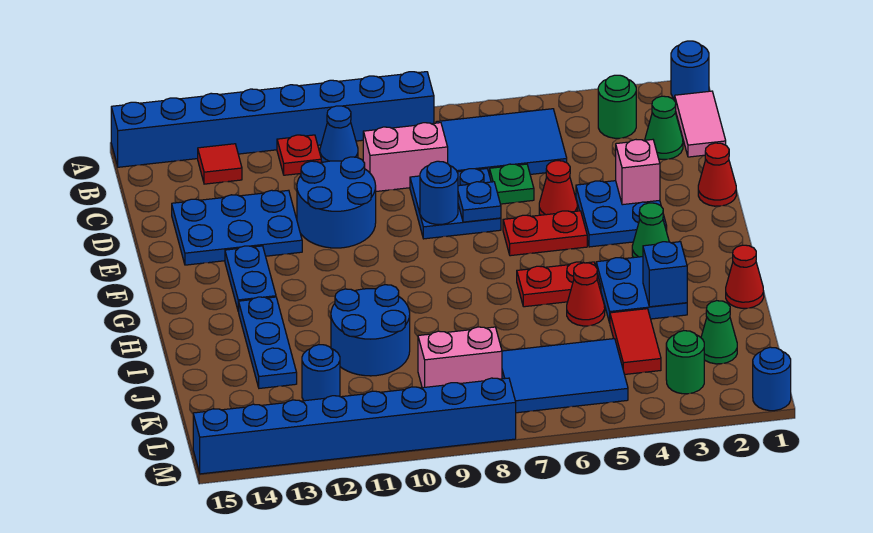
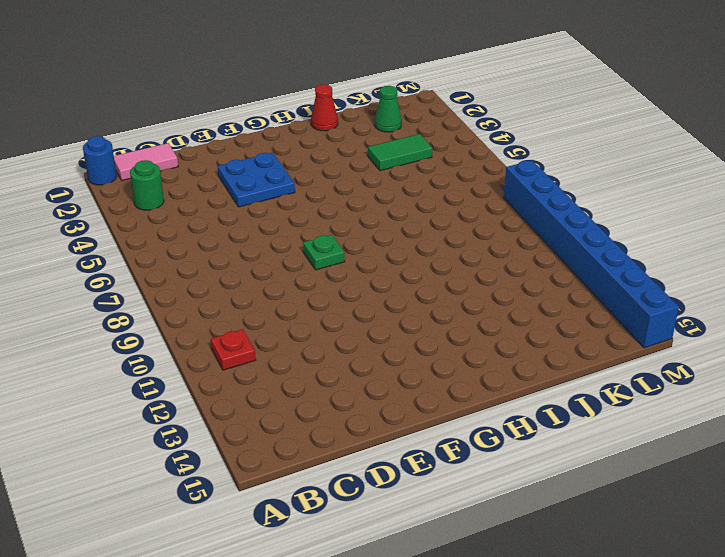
green plate F8 level 1 -> green plate D6 level 1
green tile J4:K4 level 1 -> red tile J4:K4 level 1
none -> blue brick A8:A15 level 1
none -> blue tile B5:C7 level 1
none -> blue cone B10 level 1
none -> red tile B13 level 1

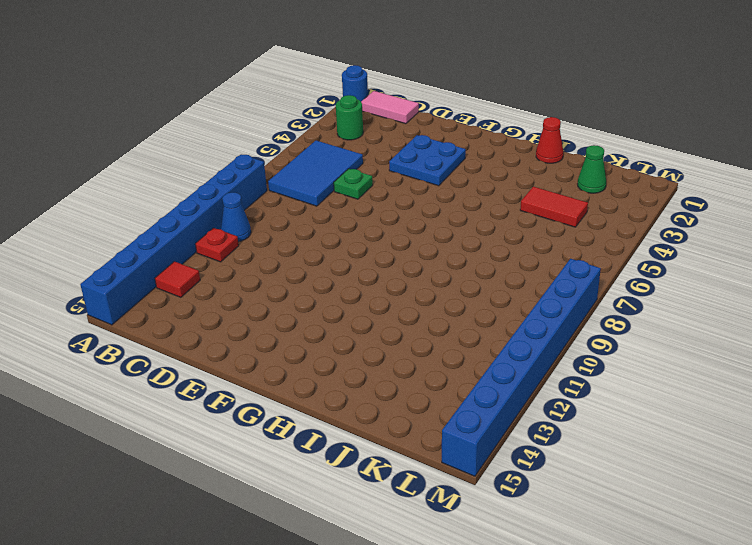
none -> green cone C2 level 1
none -> pink brick C8:C9 level 1
none -> blue plate D7:E8 level 1
none -> blue round brick D10:E11 level 1

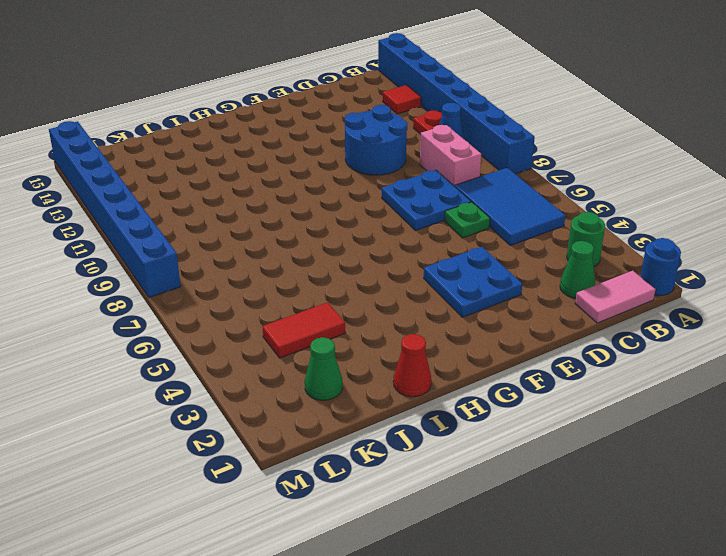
none -> blue plate D12:E14 level 1
none -> red cone E1 level 1
none -> red cone E5 level 1
none -> red plate F5:F6 level 1

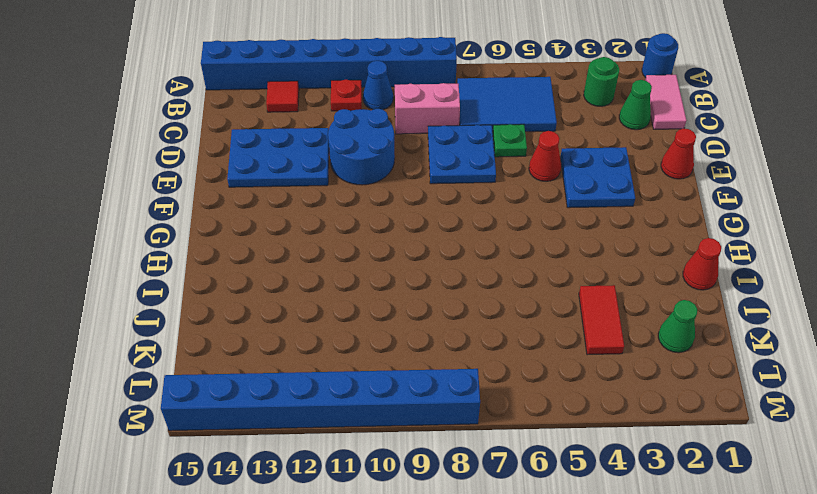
none -> red plate F5:F6 level 1
none -> blue plate F13:G13 level 1
none -> green cone G3 level 1
none -> blue plate H3:I4 level 1

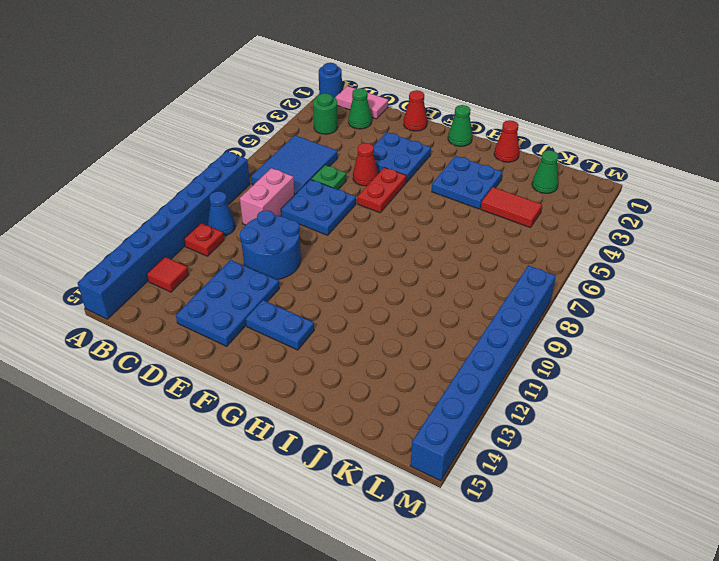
green cone G1 level 1 -> green cone G3 level 1
none -> red plate H5:H6 level 1
none -> blue plate H13:J13 level 1
none -> red cone I5 level 1
none -> blue round brick I10:J11 level 1

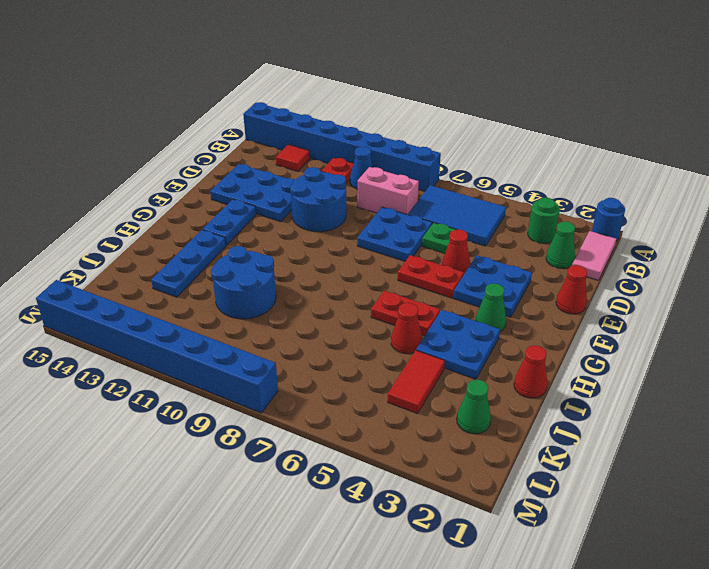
none -> blue tile K5:L7 level 1
none -> pink brick K8:K9 level 1
none -> blue round brick K12 level 1
none -> green round brick L3 level 1

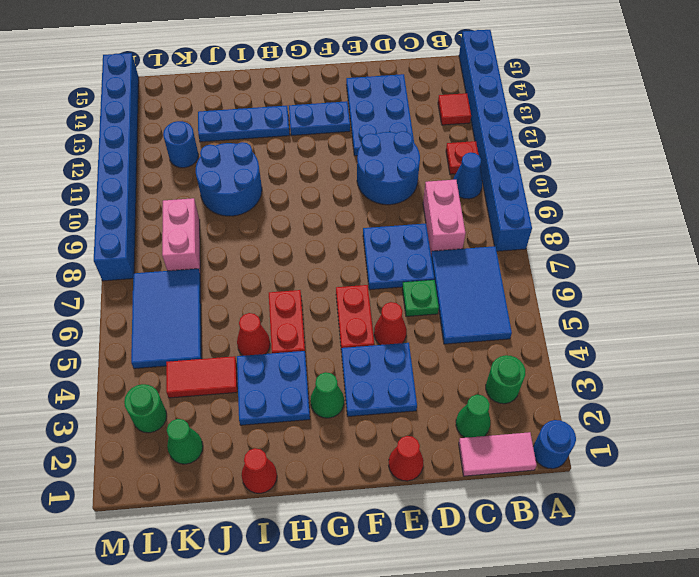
none -> blue round brick M1 level 1
none -> pink brick E3 level 2
none -> blue plate E7 level 2
none -> blue round brick E8 level 2

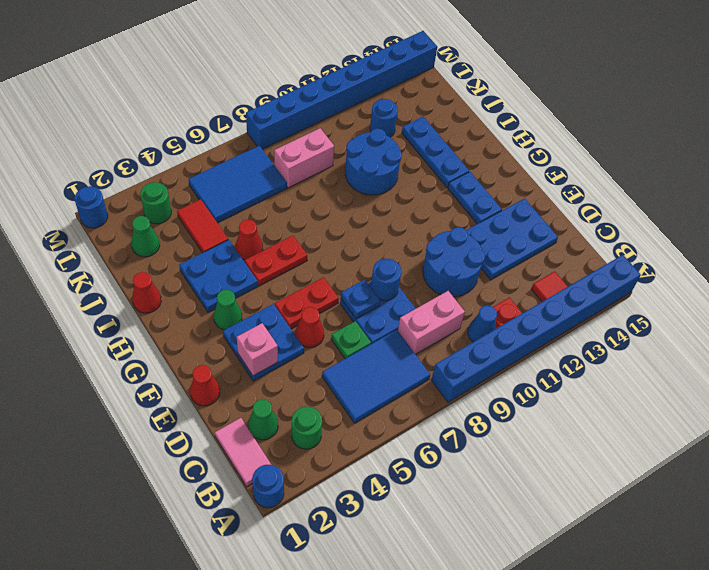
none -> blue brick I3 level 2

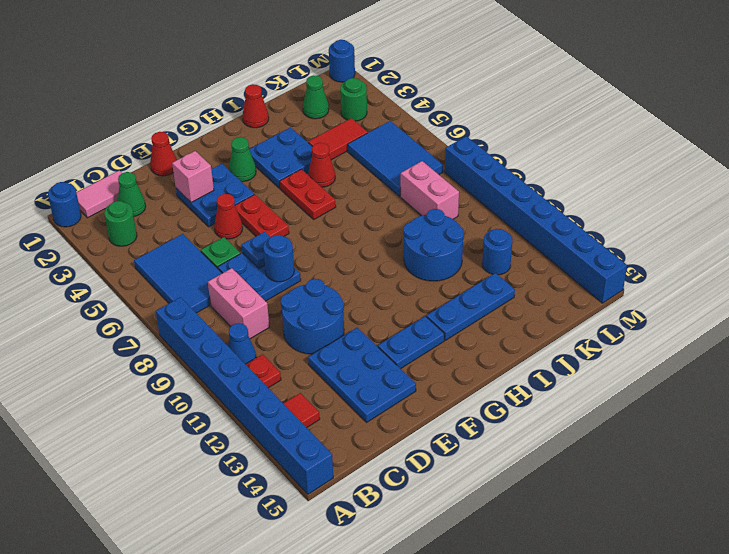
none -> blue brick I3 level 2

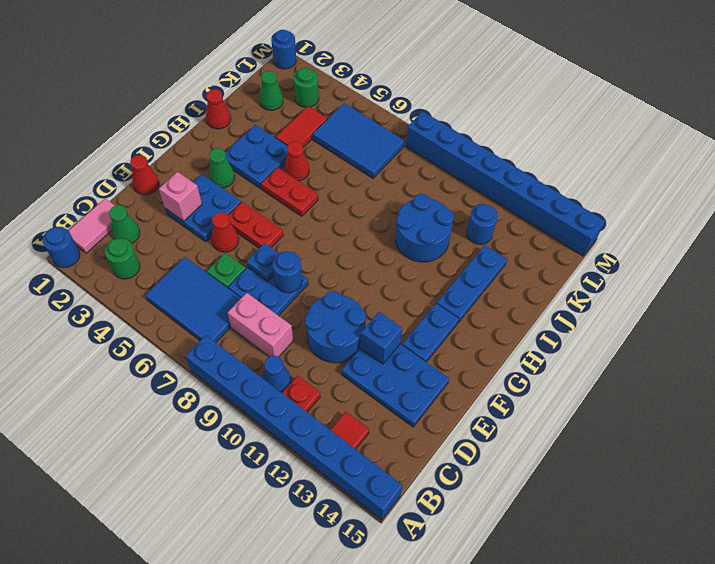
blue brick E12 level 2 -> blue brick I3 level 2
none -> pink brick K8:K9 level 1

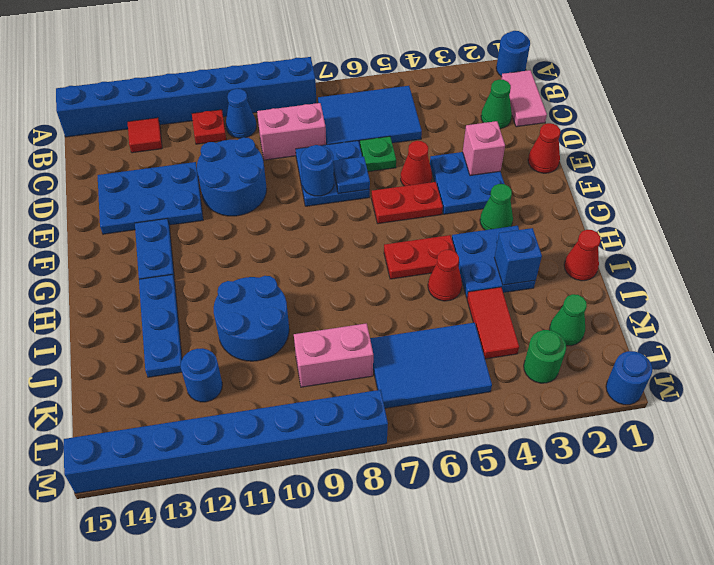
none -> green round brick B3 level 1

